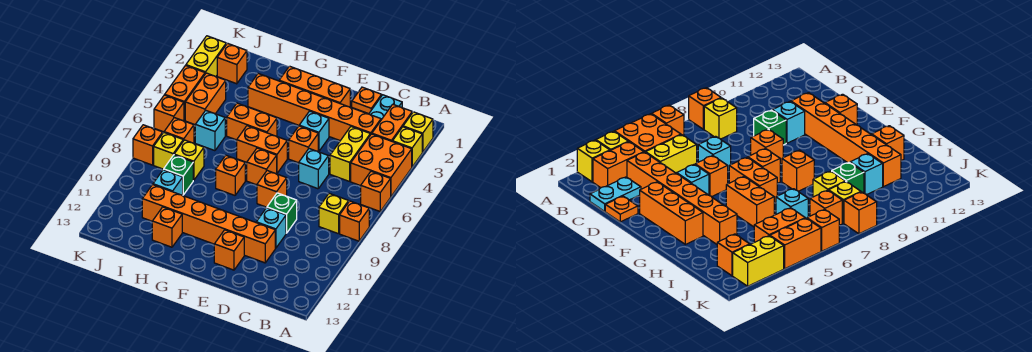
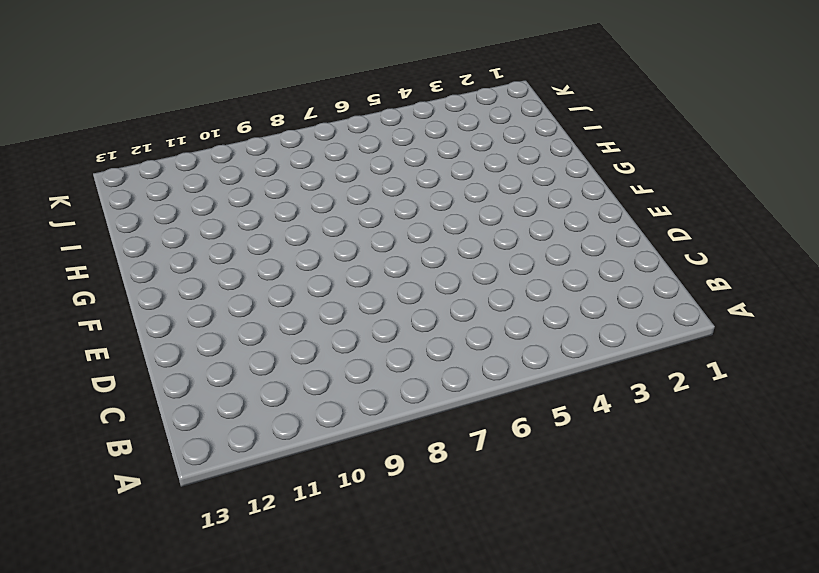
none -> yellow brick A2 level 1
none -> yellow brick A3 level 1
none -> orange brick A4:B5 level 1
none -> orange brick A6 level 1

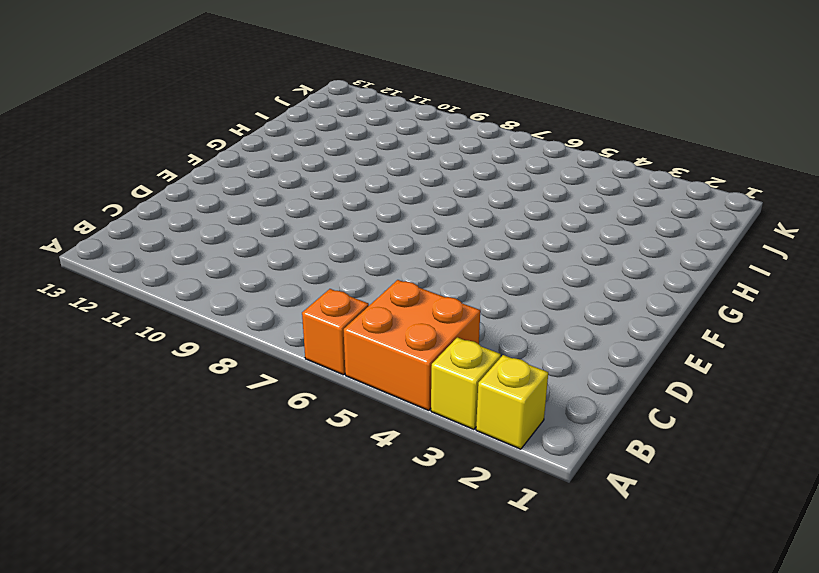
none -> orange brick A8 level 1
none -> orange brick B2:B3 level 1
none -> yellow brick B8 level 1
none -> cyan plate C1:C2 level 1

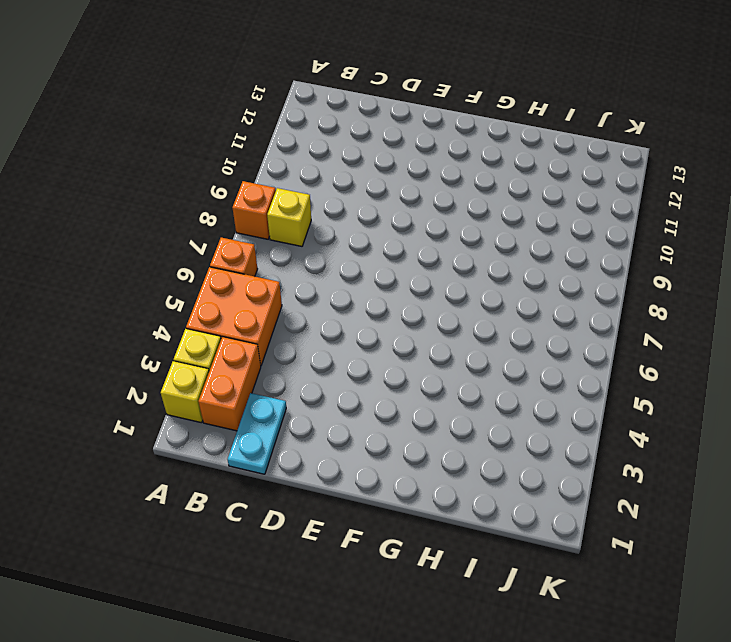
none -> orange brick C3:H3 level 1
none -> yellow brick C4:C5 level 1
none -> orange plate D1 level 1
none -> cyan brick D6 level 1

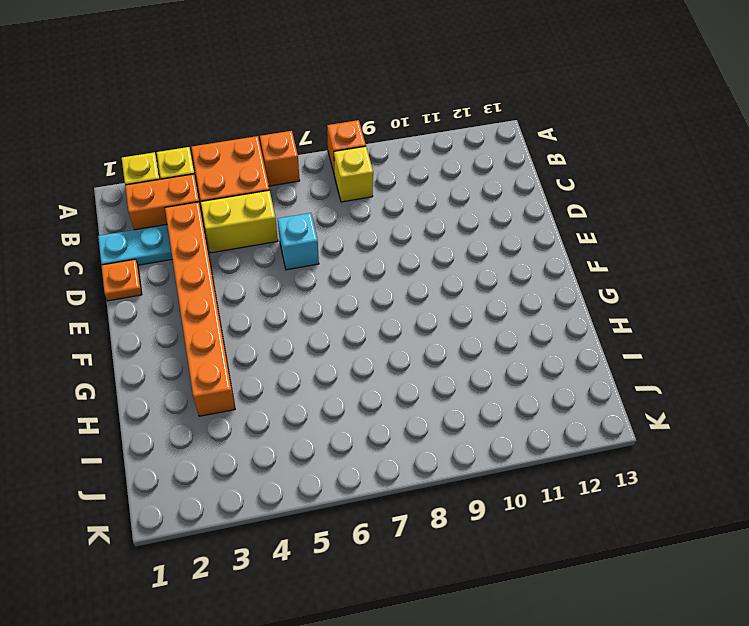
none -> green brick D9 level 1
none -> cyan brick D10 level 1
none -> orange brick D11:I11 level 1
none -> orange brick E2:G2 level 1

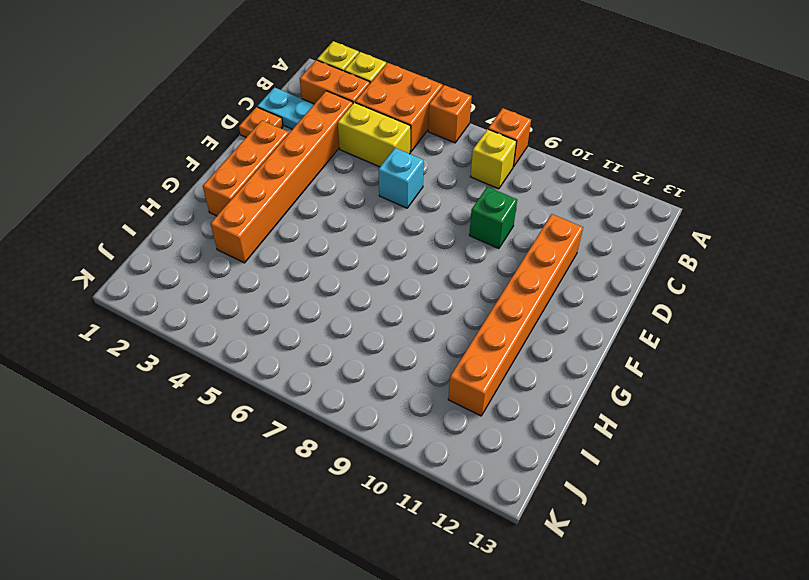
none -> cyan brick D10 level 1
none -> cyan brick E4 level 1
none -> orange brick E5 level 1
none -> orange brick E8 level 1

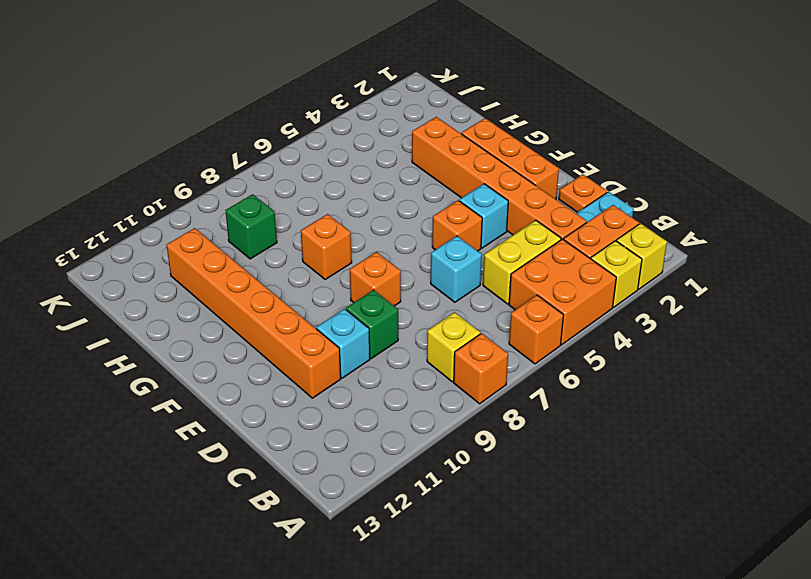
none -> orange brick E12 level 1
none -> orange brick F6:G6 level 1
none -> orange brick F7 level 1
none -> orange brick G5:H5 level 1

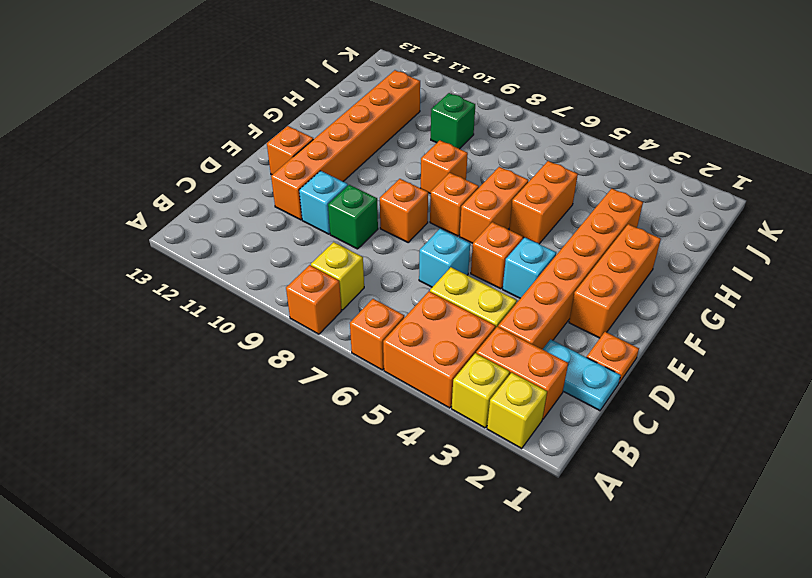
none -> orange brick H12 level 1
none -> cyan brick I6 level 1
none -> yellow brick I8 level 1
none -> cyan brick I10 level 1

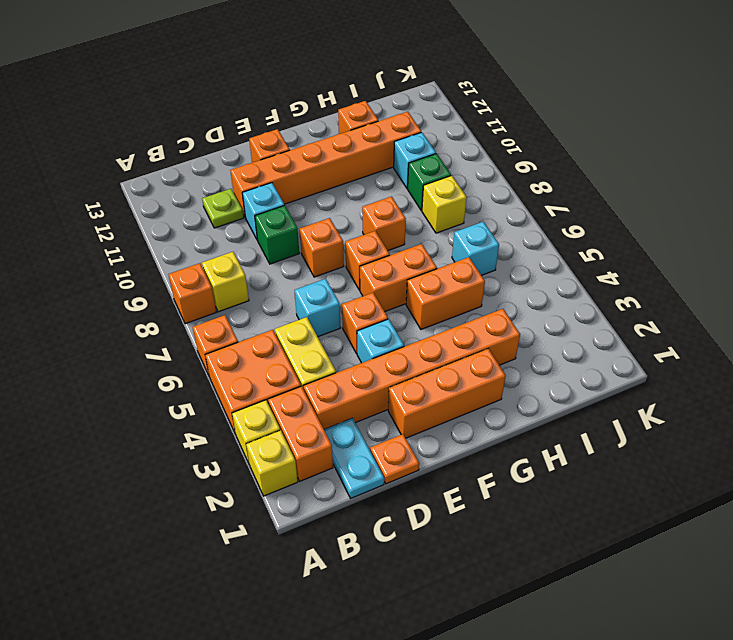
lime plate C11 level 1 -> none
none -> orange brick J2 level 1
none -> orange brick J4:J5 level 1
none -> orange brick J7 level 1
none -> yellow brick J8 level 1

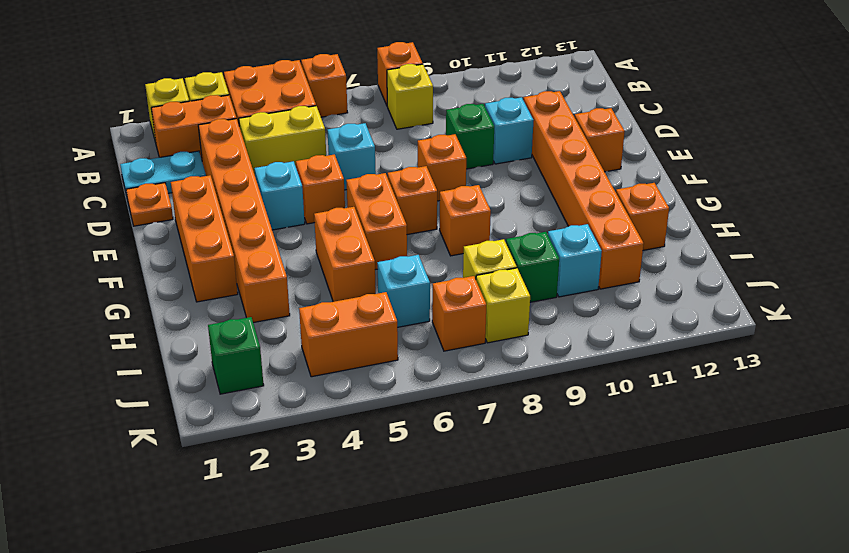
green brick J2 level 1 -> orange brick J2 level 1
none -> yellow brick K2:K3 level 1
none -> orange brick K4:K5 level 1
none -> orange brick K6 level 1
none -> orange brick K8 level 1

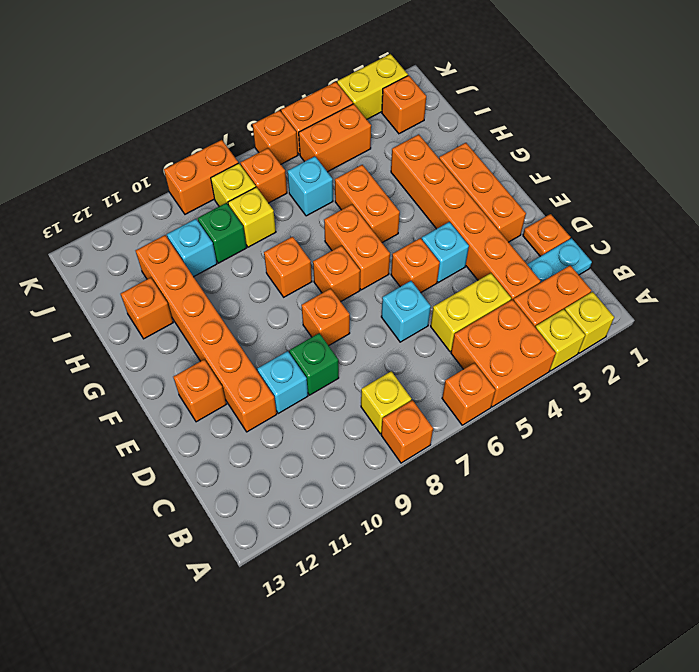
orange brick K8:K9 level 1 -> orange brick K8 level 1

